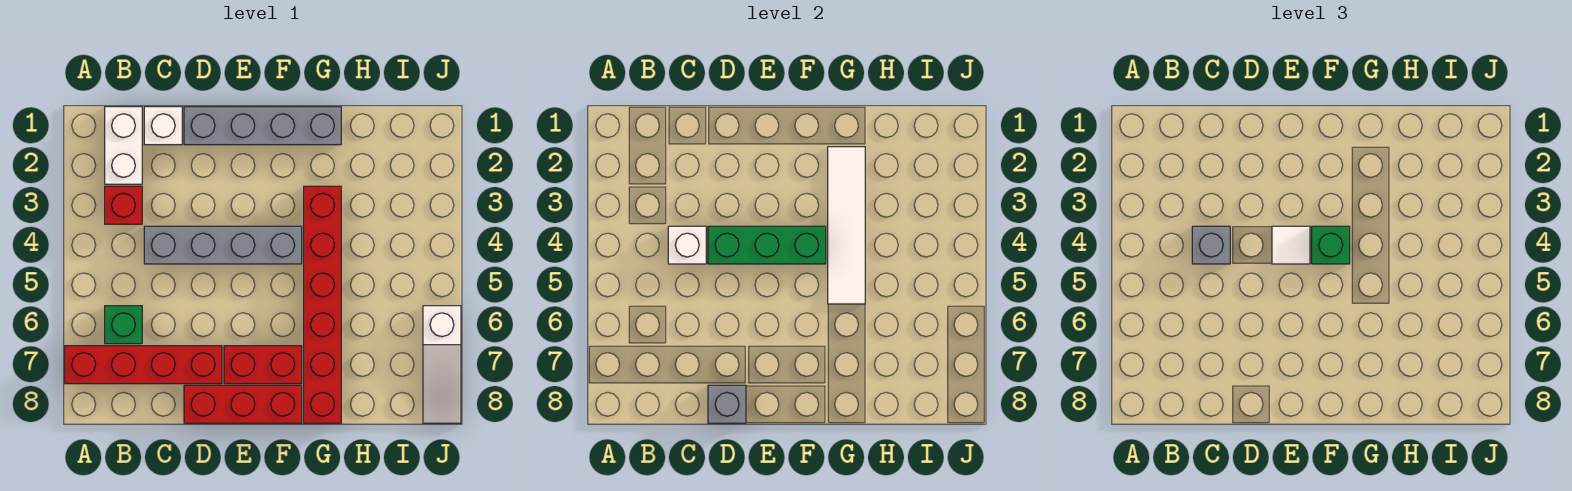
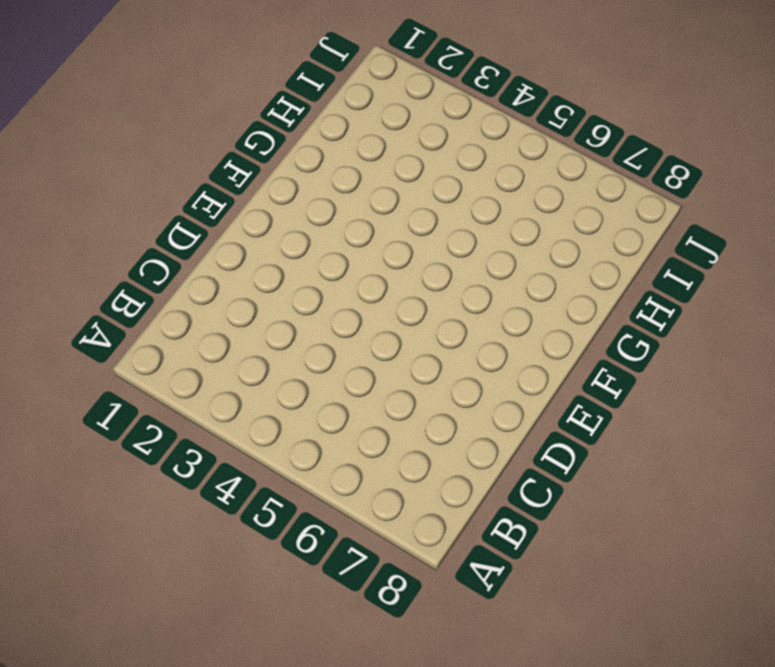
none -> red brick A7:D7 level 1
none -> white brick B1:B2 level 1
none -> red brick B3 level 1

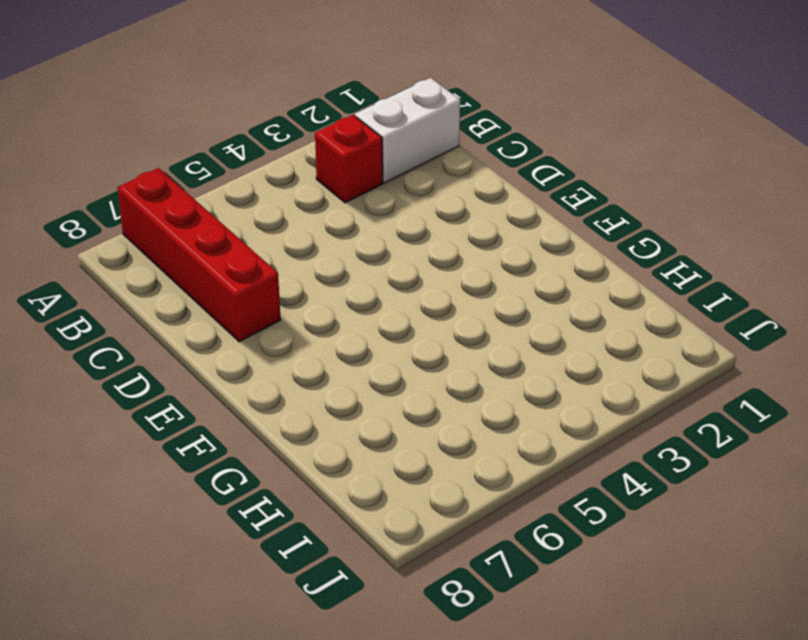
none -> green brick B6 level 1
none -> white brick C1 level 1
none -> grey brick C4:F4 level 1

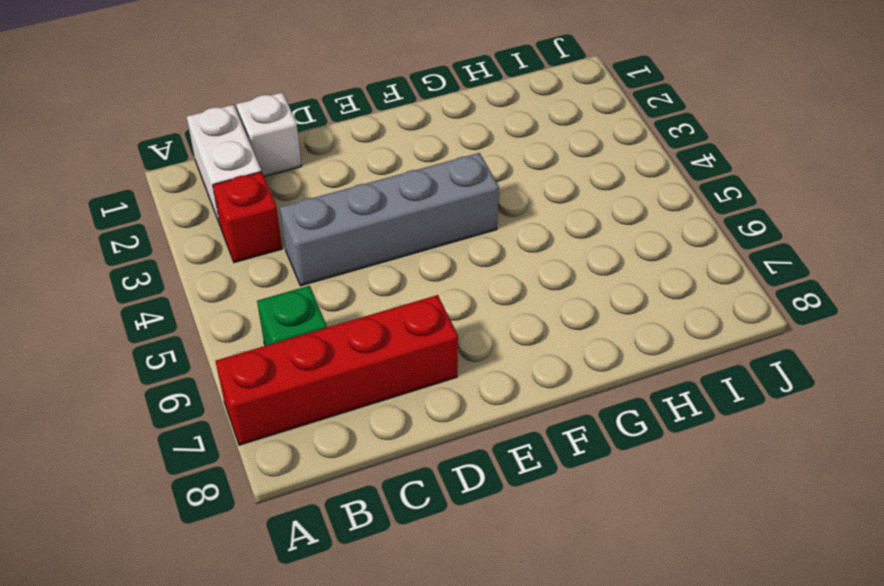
none -> grey brick D1:G1 level 1
none -> red brick D8:F8 level 1
none -> red brick E7:F7 level 1

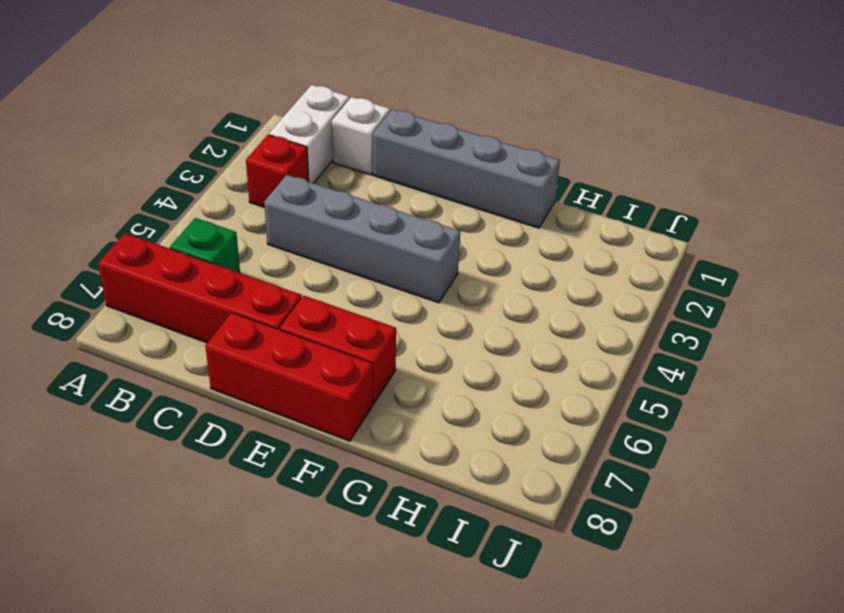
none -> red brick G3:G8 level 1
none -> white slope J6:J8 level 1 top 6
none -> white brick C4 level 2

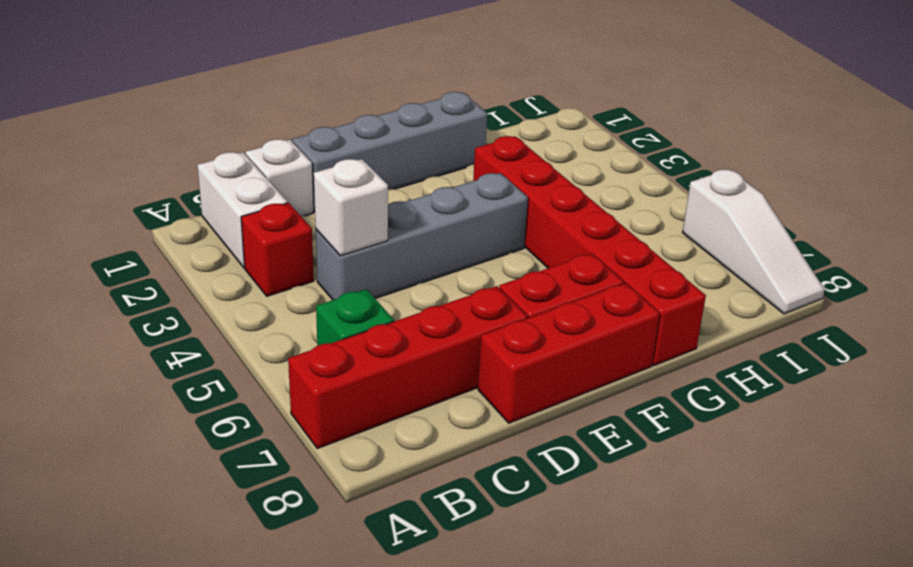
none -> green brick D4:F4 level 2
none -> grey brick D8 level 2
none -> white tile G2:G5 level 2

